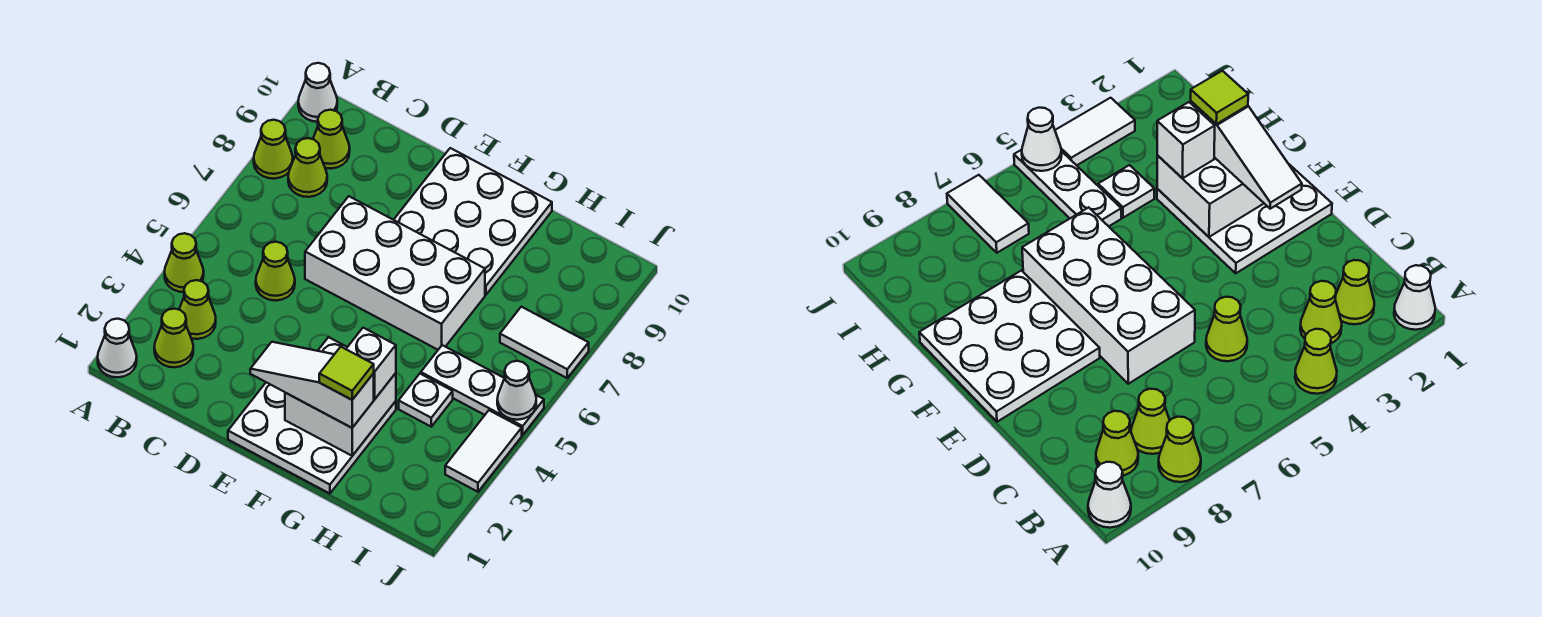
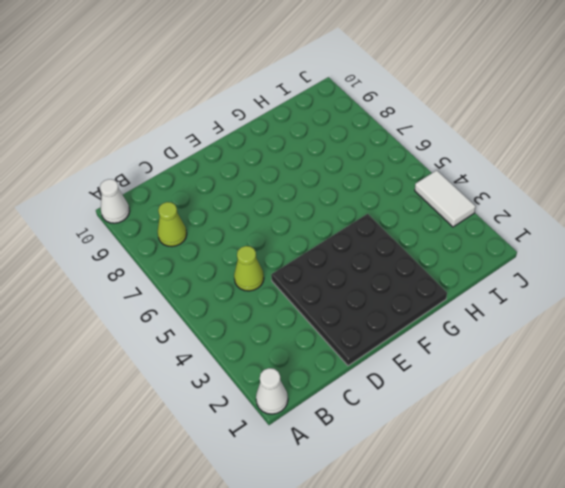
black plate D1:G4 level 1 -> white plate E1:G3 level 1
none -> lime cone A4 level 1
none -> lime cone A8 level 1
none -> lime cone B2 level 1

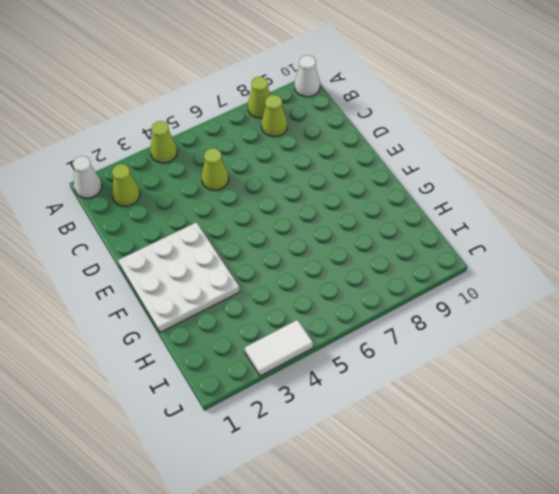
none -> lime cone B3 level 1
none -> lime cone B9 level 1
none -> white brick D6:G7 level 1

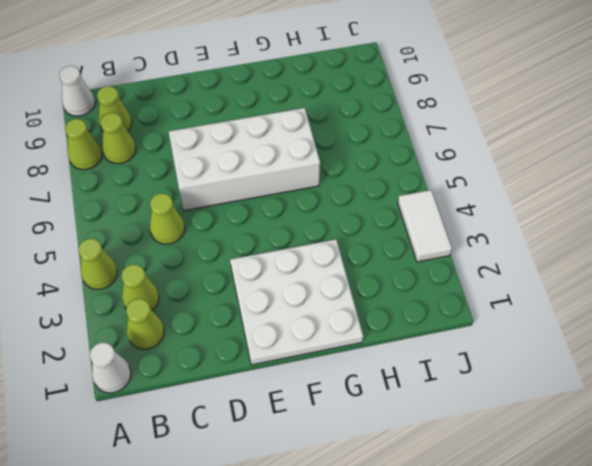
none -> white plate E8:G10 level 1
none -> white plate H4 level 1
none -> white plate H5:J5 level 1

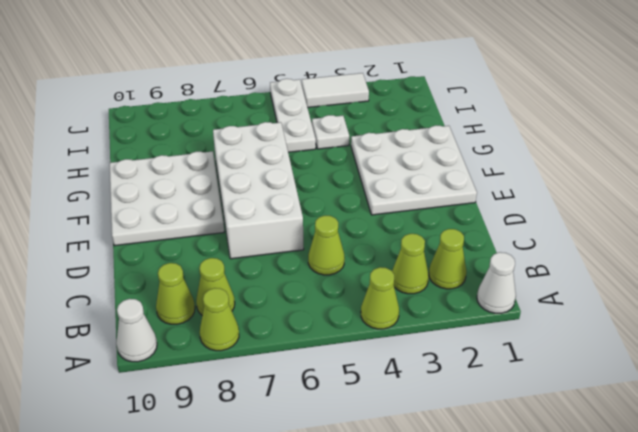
none -> white tile I7:J7 level 1
none -> white brick F2:G3 level 2
none -> white cone J5 level 2

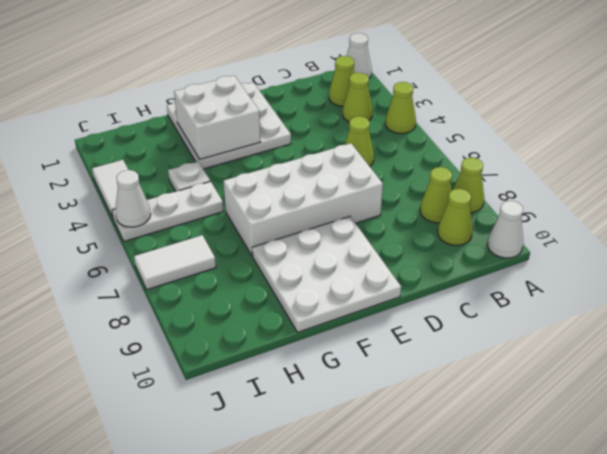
none -> white slope E2:G2 level 3 top G
none -> white brick G3 level 3
none -> lime tile G2 level 4

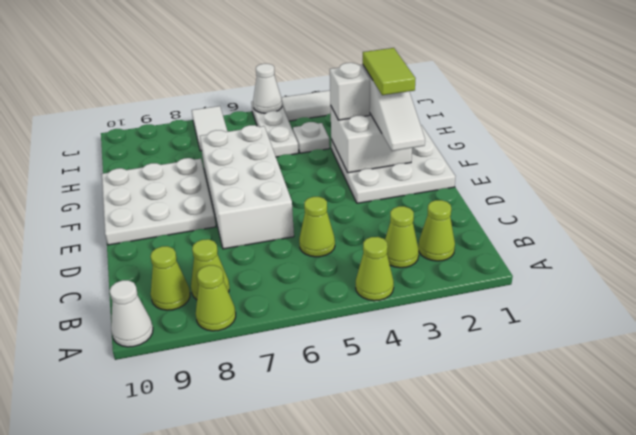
lime tile F2:G2 level 4 -> lime tile G2 level 4
none -> white cone A1 level 1

